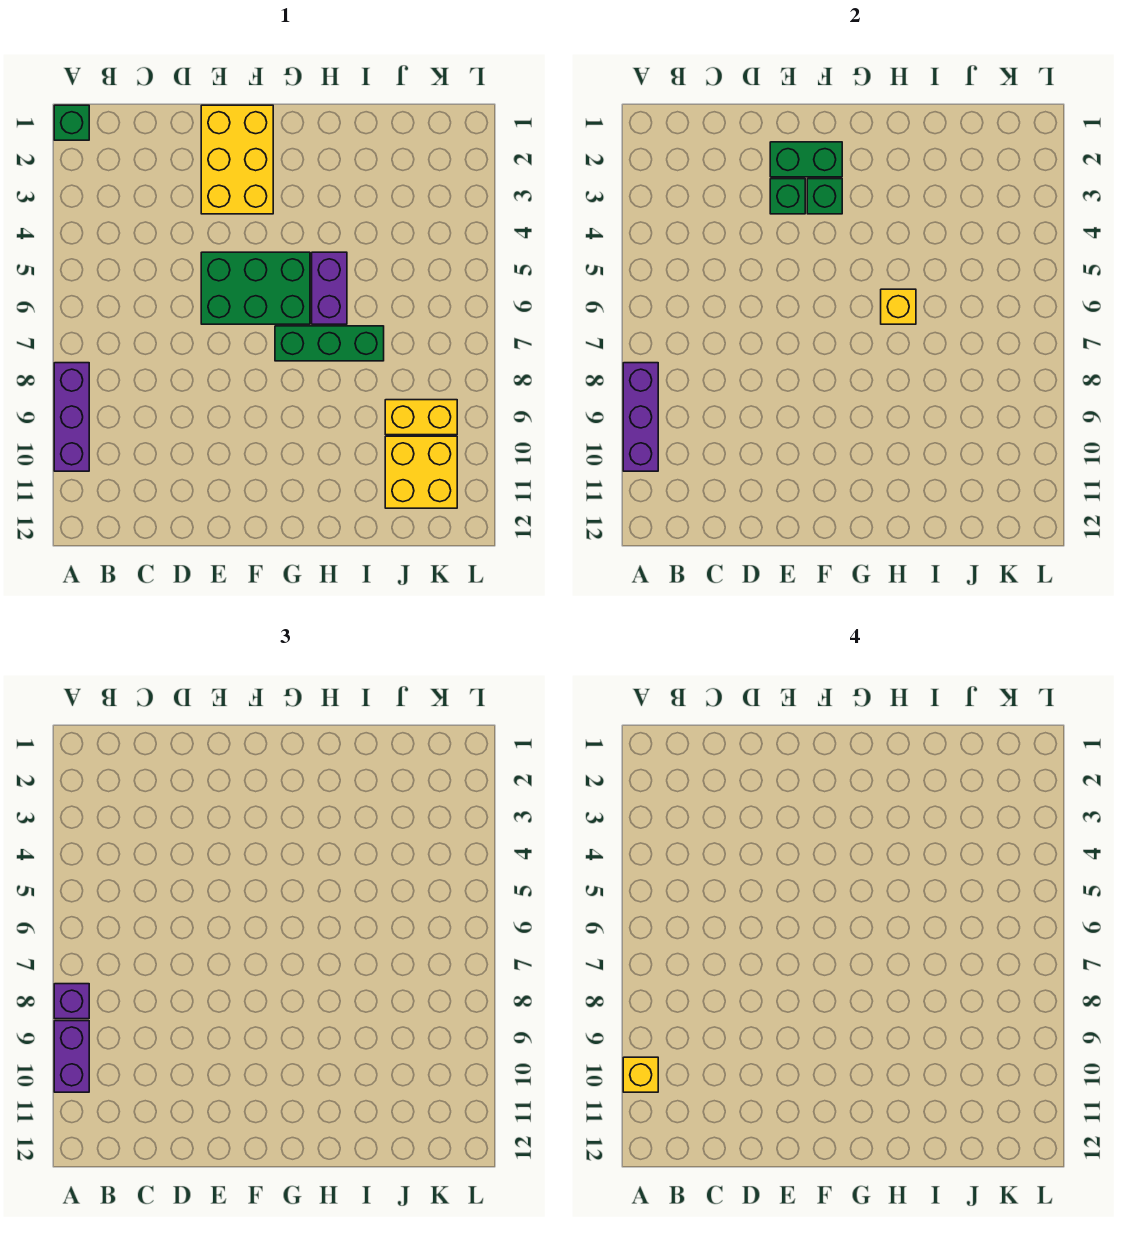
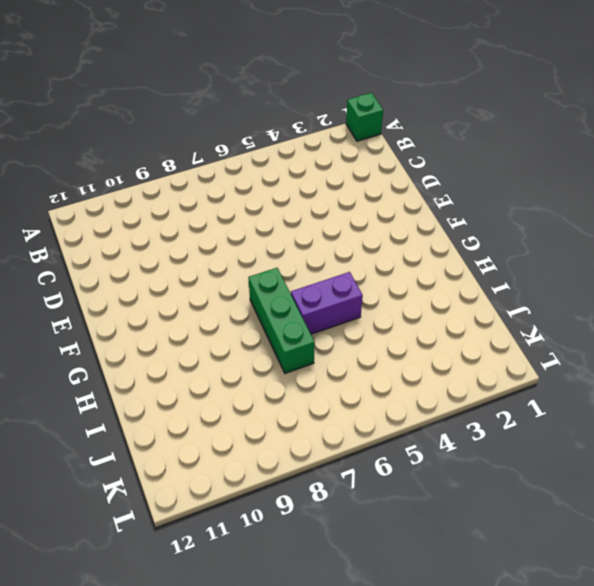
none -> purple brick A8:A10 level 1
none -> yellow brick E1:F3 level 1
none -> green brick E5:G6 level 1

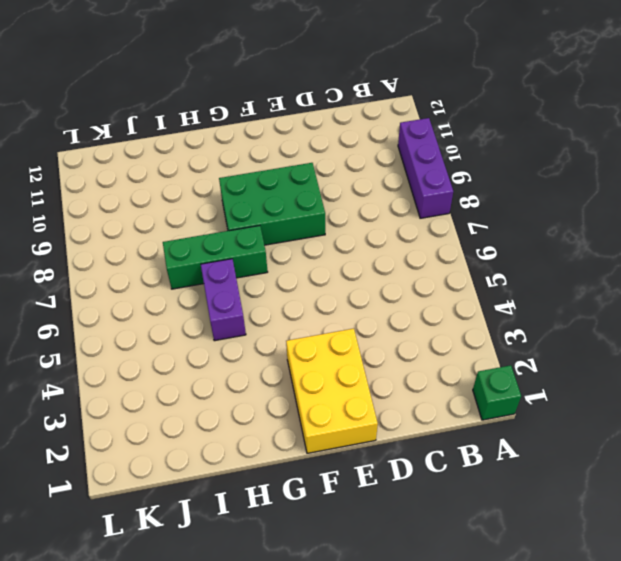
green brick E8:G9 level 1 -> green brick E5:G6 level 1
none -> yellow brick J9:K9 level 1
none -> yellow brick J10:K11 level 1
none -> purple brick A8:A10 level 2

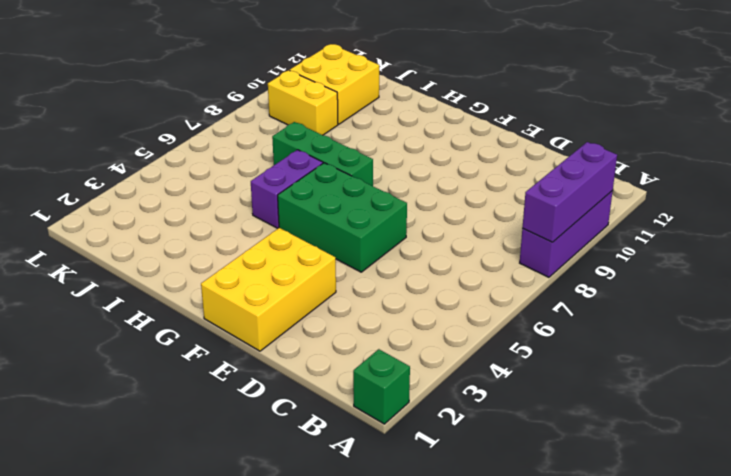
none -> green brick E2:F2 level 2
none -> green brick E3 level 2
none -> green brick F3 level 2

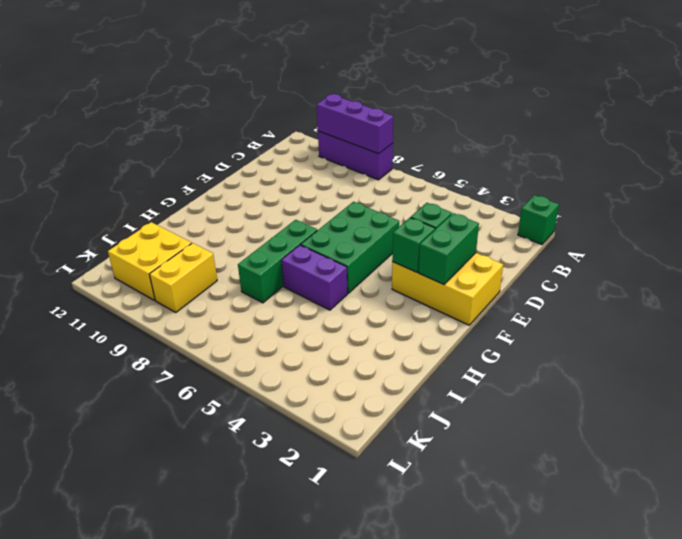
none -> yellow brick H6 level 2
none -> purple brick A8 level 3
none -> purple brick A9:A10 level 3

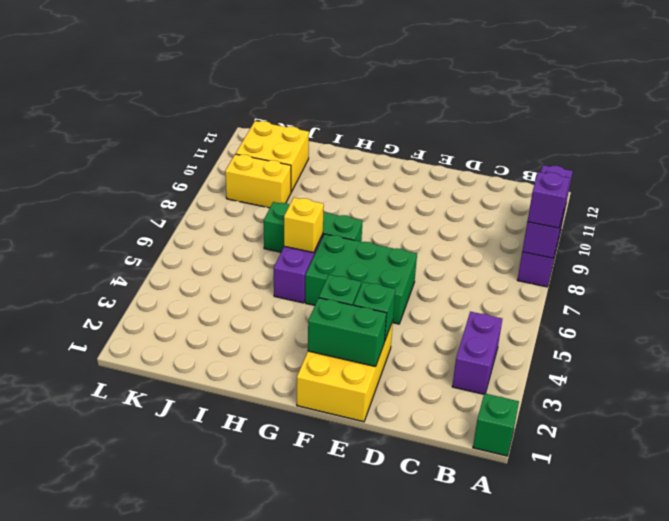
purple brick B3:B4 level 1 -> purple brick A9:A10 level 3
none -> yellow brick A10 level 4

